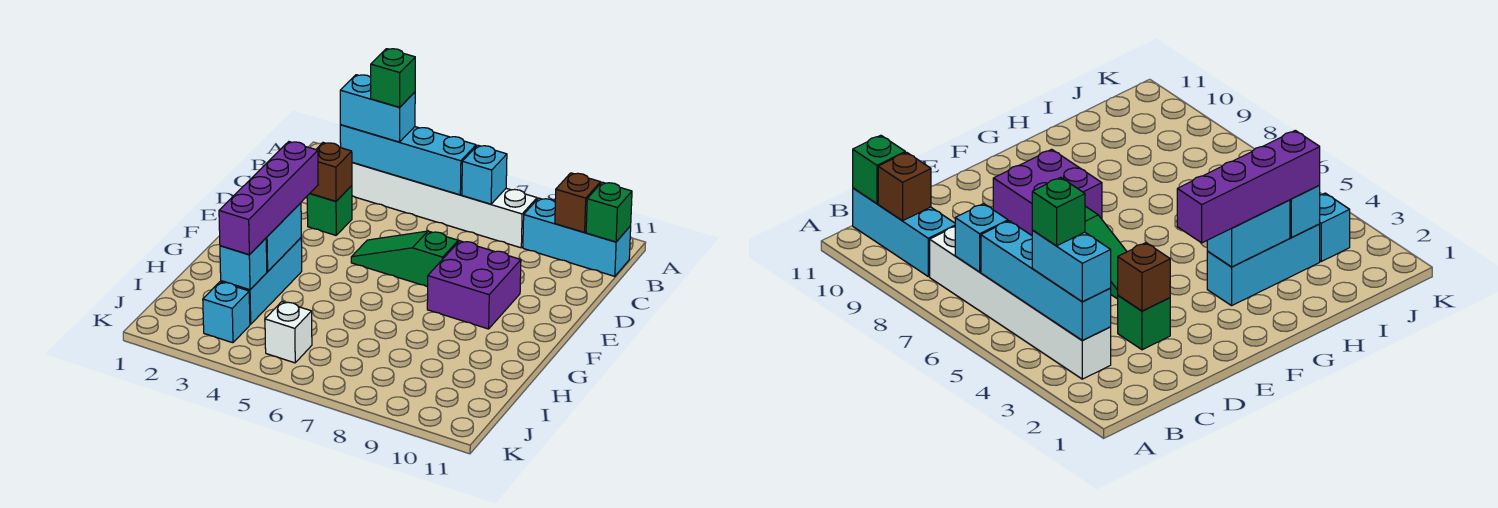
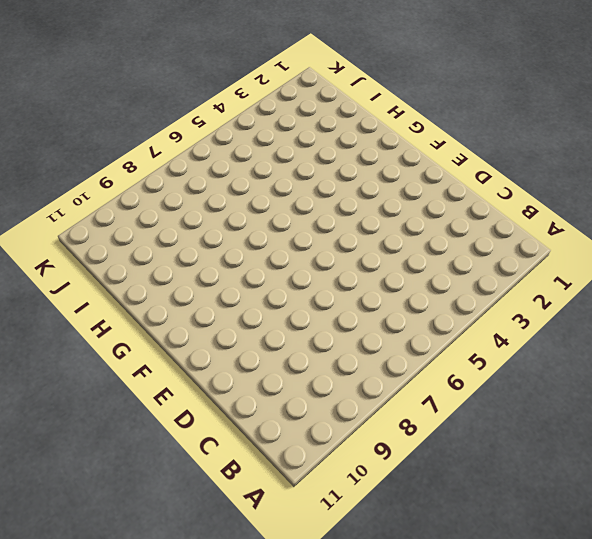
none -> white brick B3:B8 level 1
none -> cyan brick B9:B11 level 1
none -> green brick D3 level 1

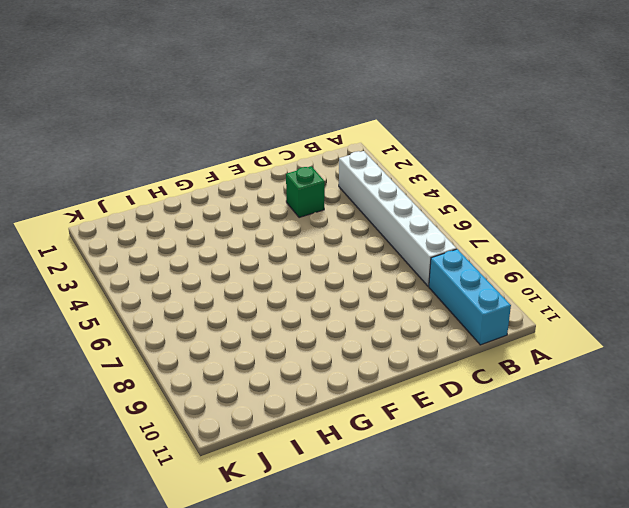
none -> green slope E5:E7 level 1 top 7
none -> purple brick E8:F9 level 1
none -> cyan brick G3:I3 level 1

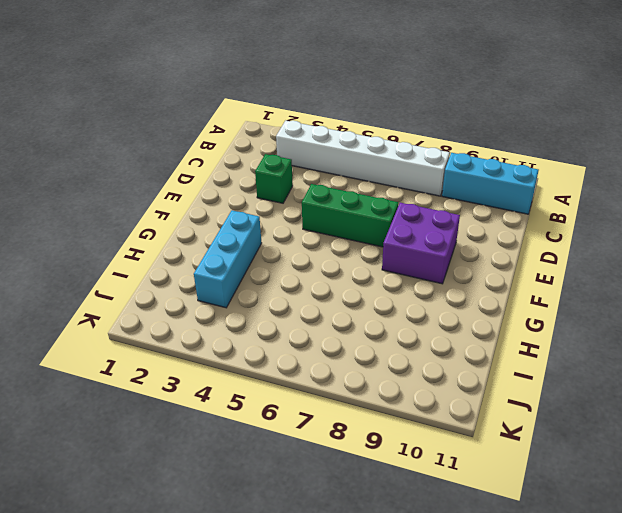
green brick E5:E7 level 1 -> green slope E5:E7 level 1 top 7
none -> cyan brick J3 level 1
none -> white brick J5 level 1
none -> cyan brick B3:B6 level 2

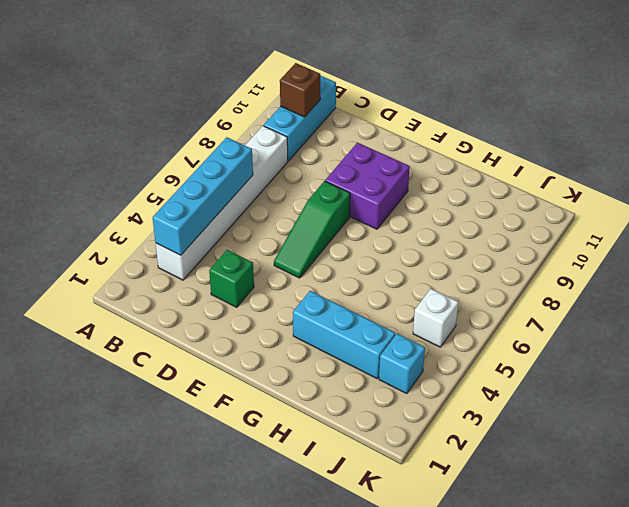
none -> cyan brick B7 level 2
none -> green brick B11 level 2
none -> brown brick D3 level 2

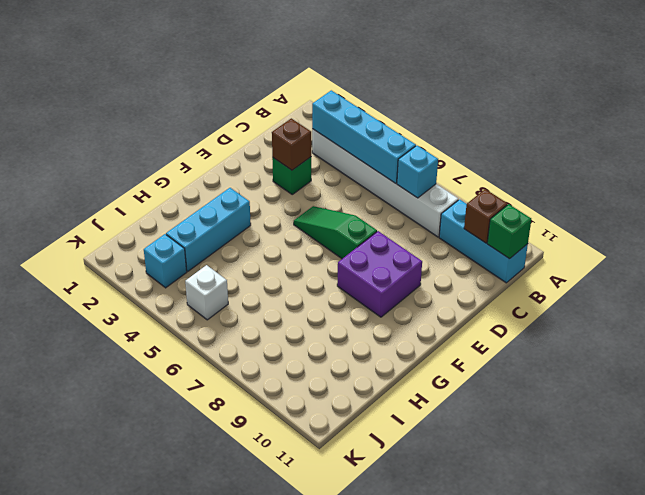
none -> cyan brick G3:H3 level 2
none -> cyan brick I3 level 2
none -> cyan brick B3:B4 level 3

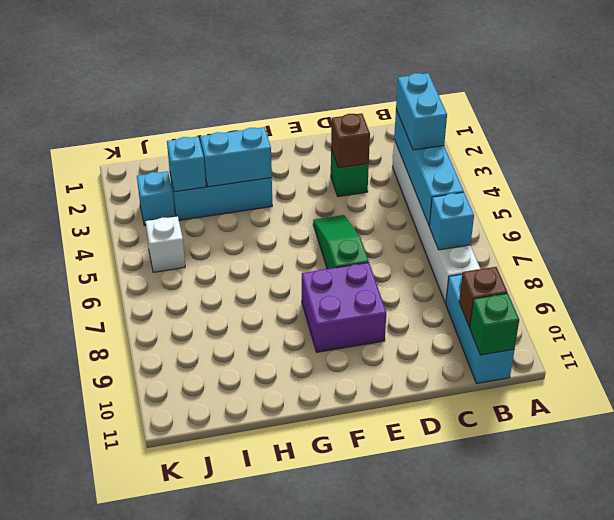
none -> purple brick F3:I3 level 3
none -> green brick B4 level 4

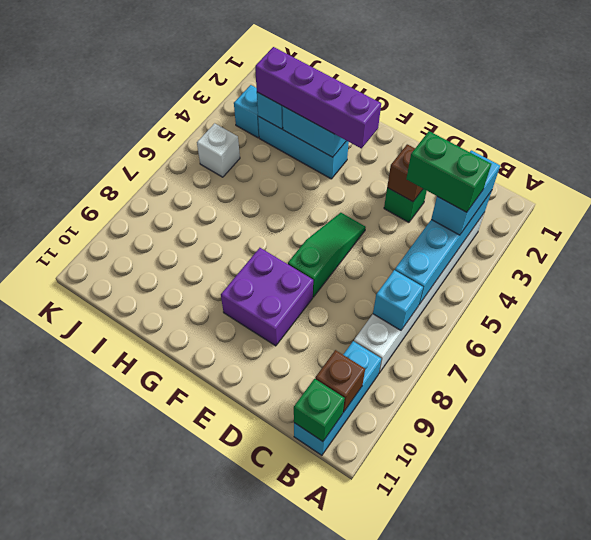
green brick B4:C4 level 4 -> green brick B4 level 4

